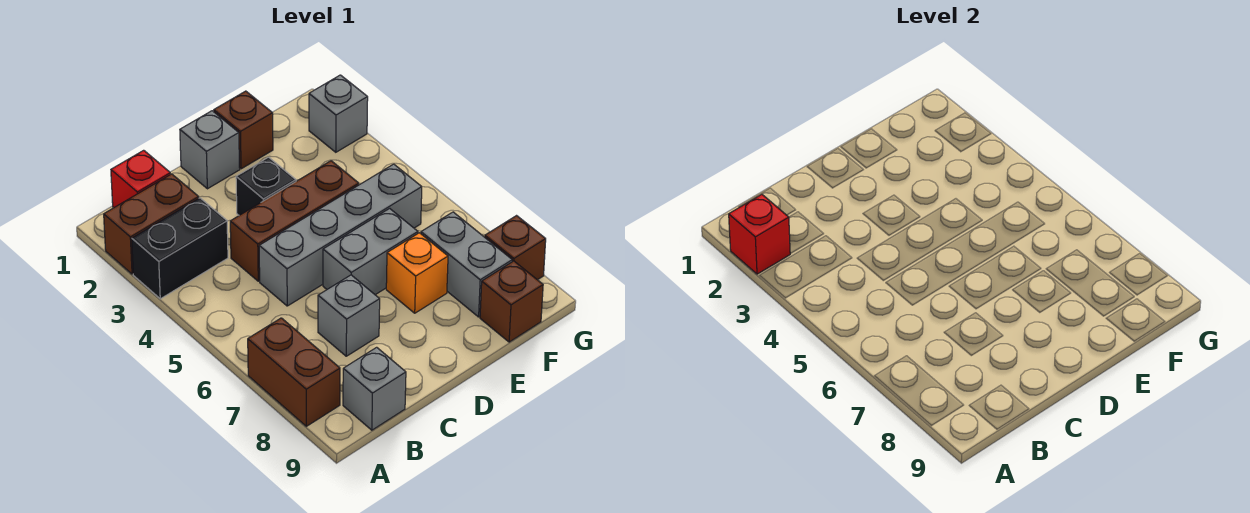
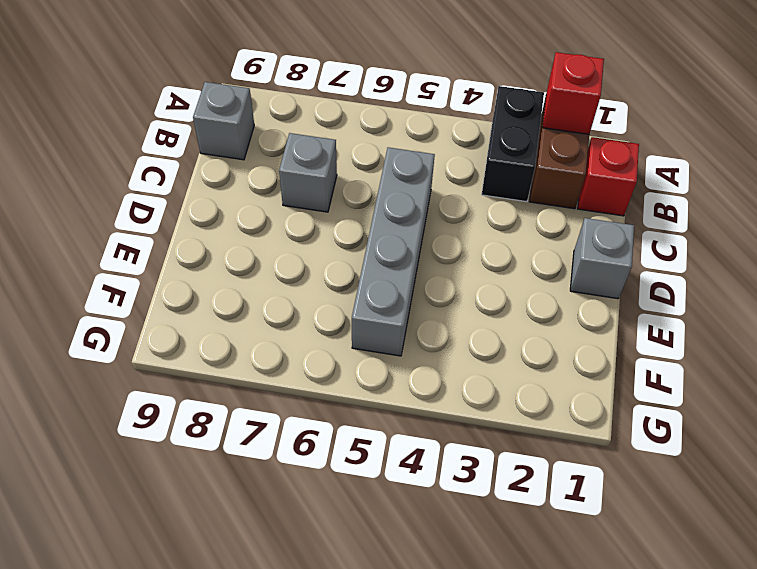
none -> brown brick A7:A8 level 1
none -> brown brick C4:E4 level 1
none -> black brick D3 level 1

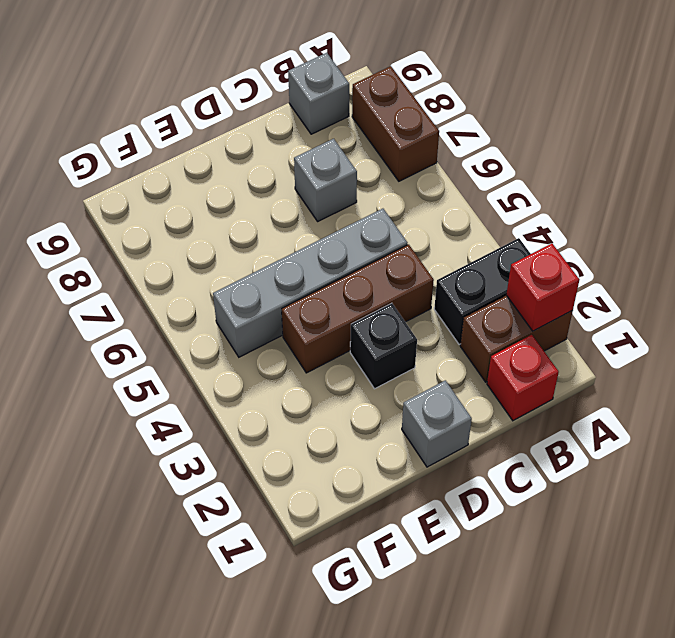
none -> grey brick D6:E6 level 1
none -> brown brick E1 level 1
none -> orange brick E7 level 1

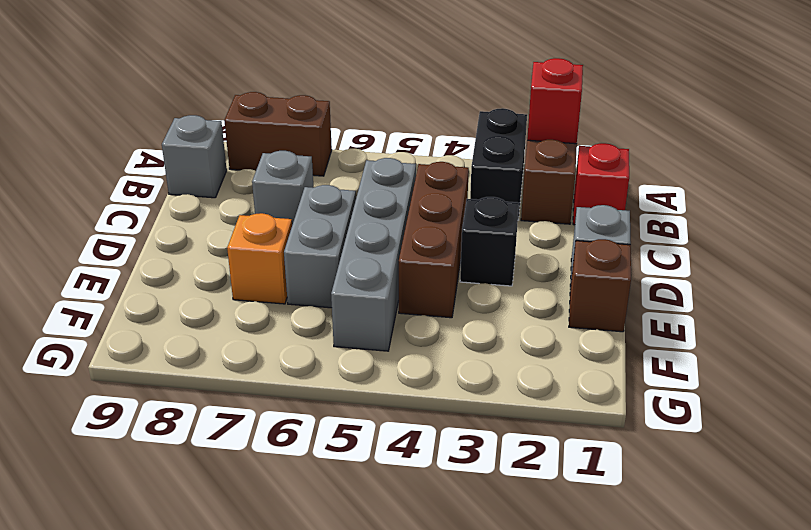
none -> grey brick F7:F8 level 1
none -> brown brick F9 level 1
none -> grey brick G2 level 1

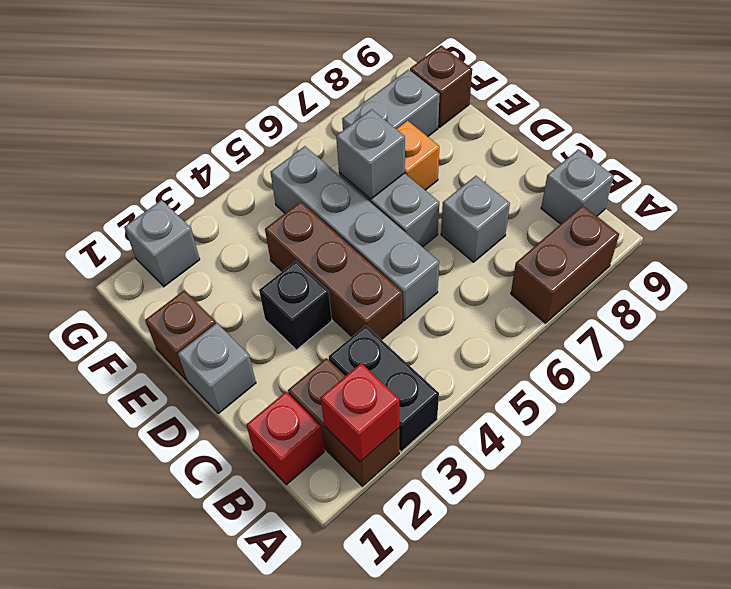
grey brick E6 level 2 -> none
none -> brown brick G8 level 1

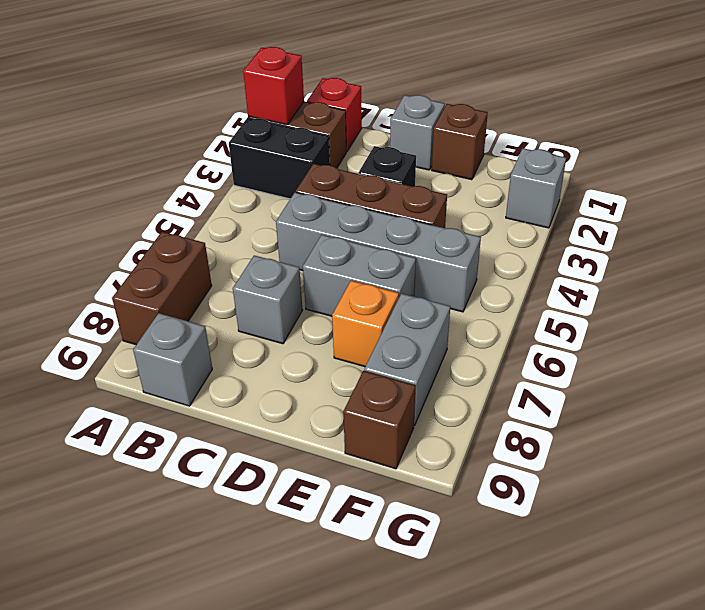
none -> brown brick G8 level 1

